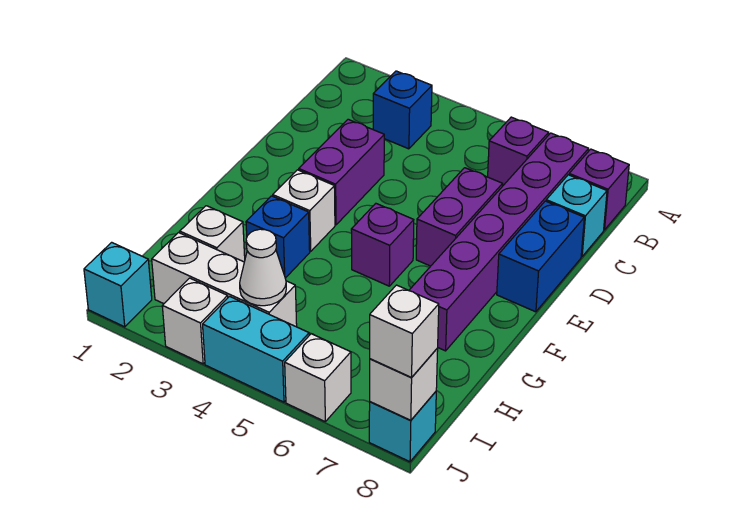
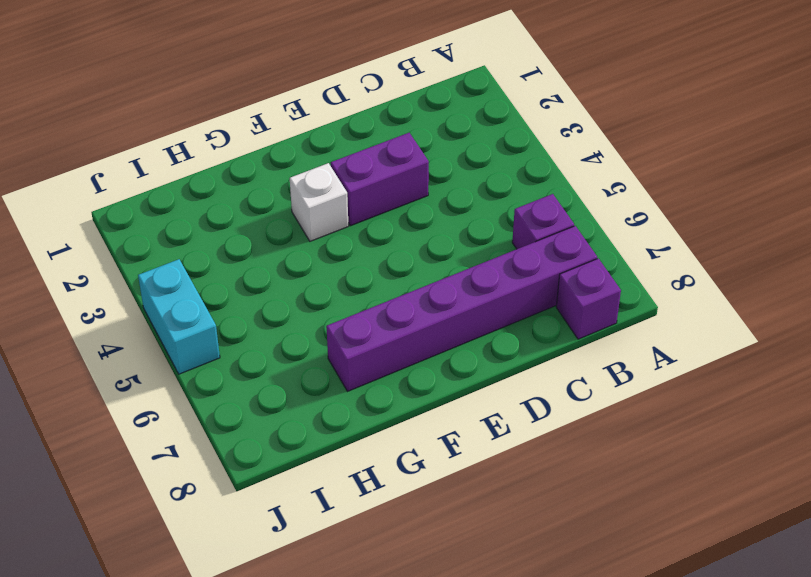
none -> blue brick B3 level 1
none -> cyan brick C8 level 1
none -> purple brick D6:E6 level 1

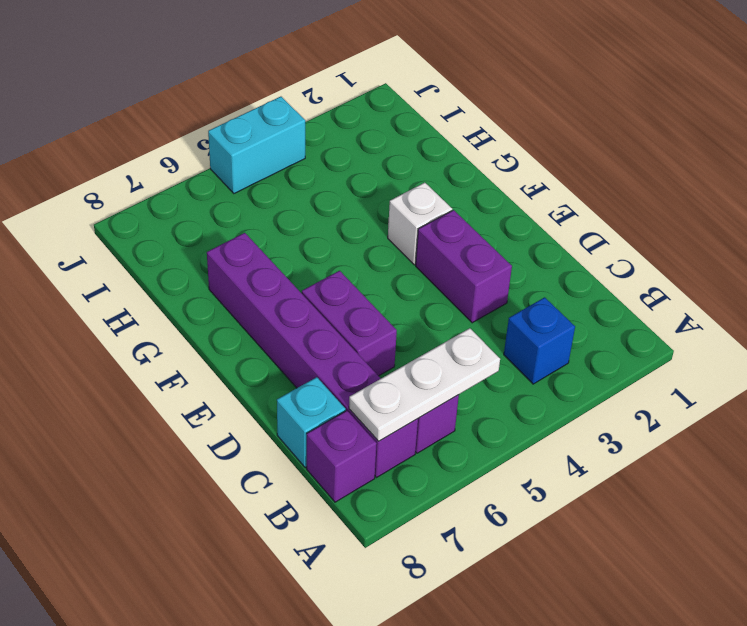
white plate B5:B7 level 2 -> none
none -> blue brick D8:E8 level 1
none -> purple brick F5 level 1
none -> blue brick G3 level 1

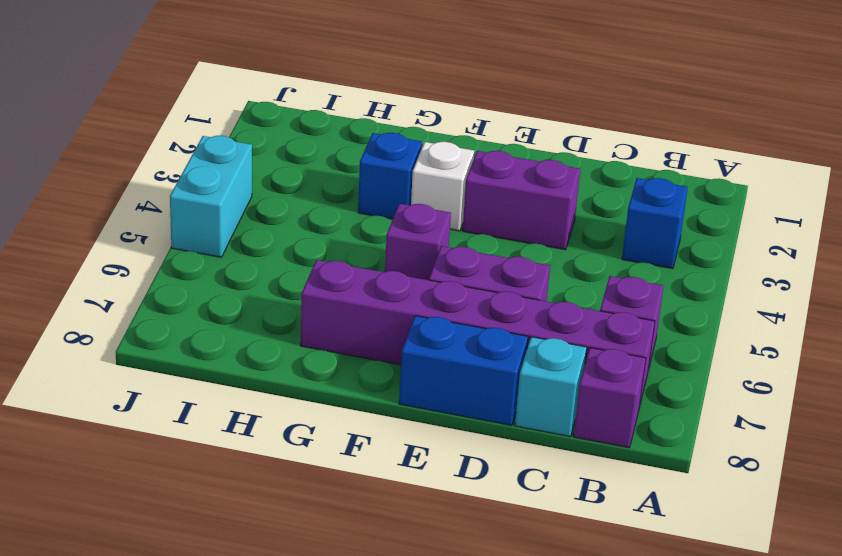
none -> white brick H2 level 1
none -> white brick I2:I4 level 1
none -> cyan brick J1 level 1

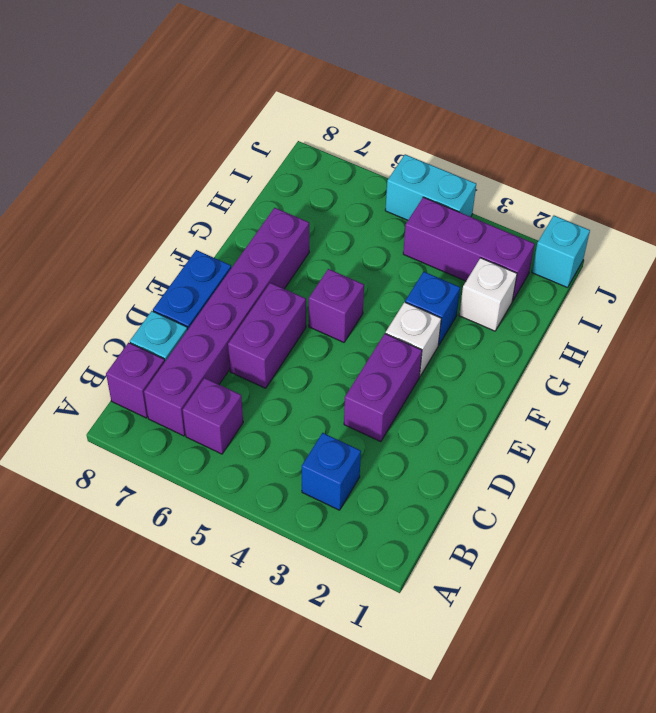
purple brick I2:I4 level 1 -> white brick I2:I4 level 1
none -> white brick J3 level 1
none -> white brick J6 level 1
none -> cyan brick J8 level 1

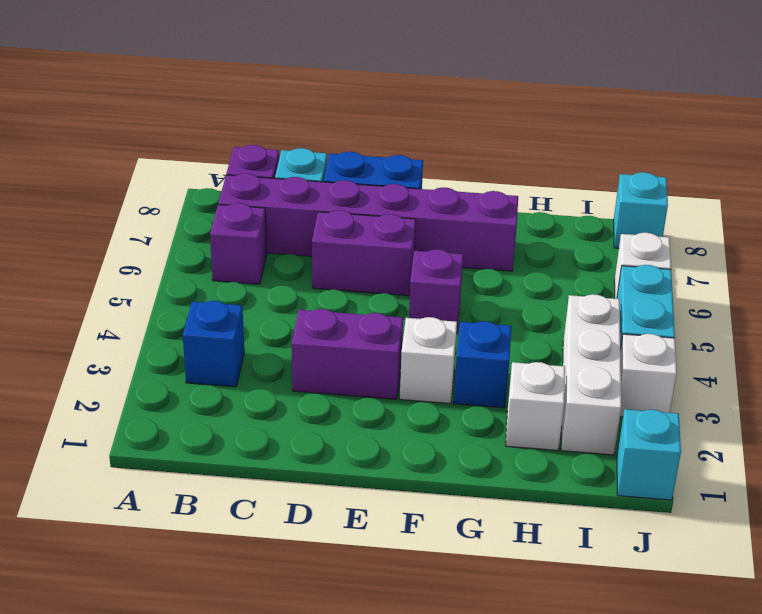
none -> white cone I4 level 2
none -> white brick J8 level 2
none -> white brick J8 level 3

